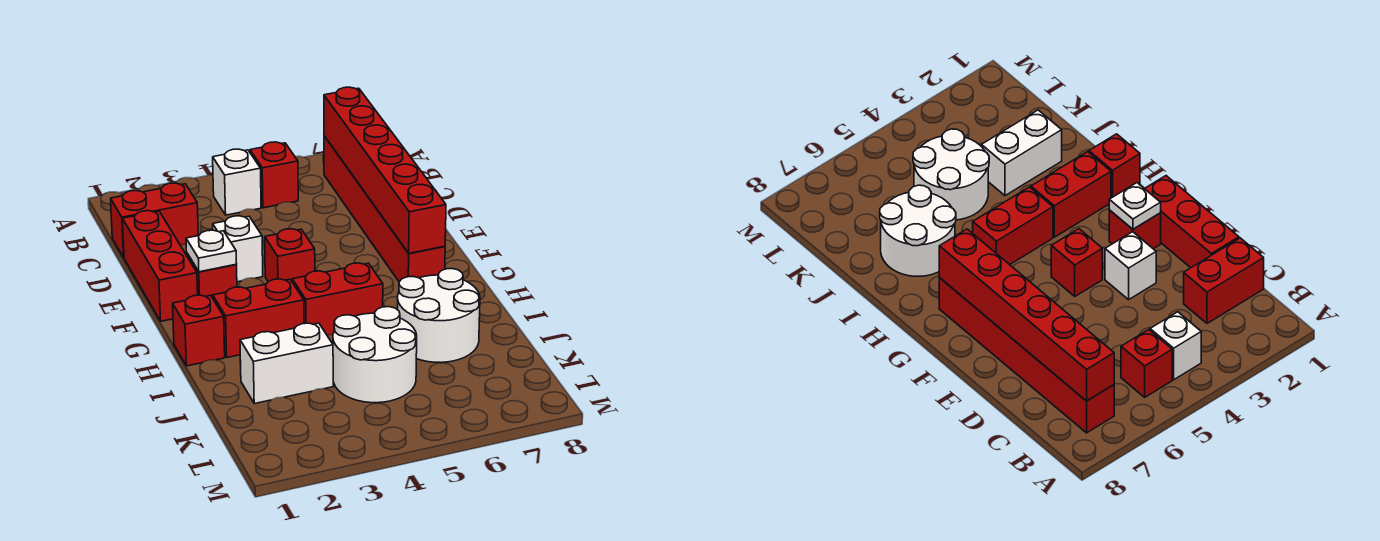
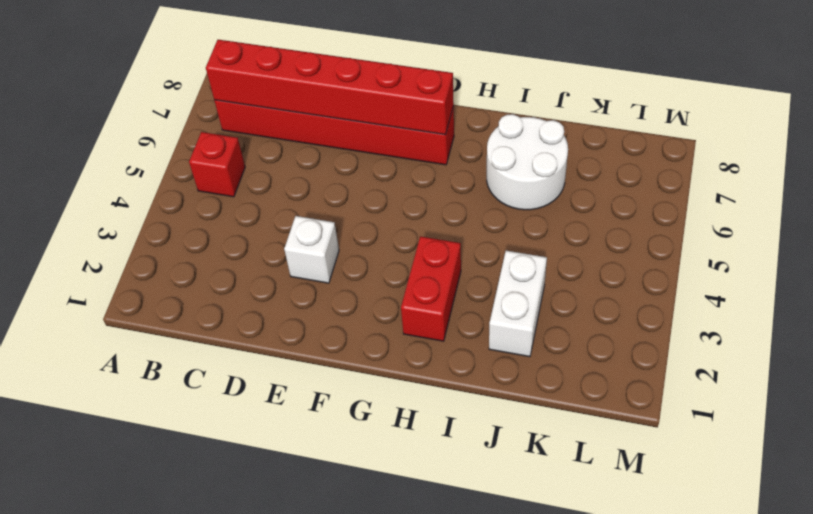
none -> white brick B4 level 1
none -> red brick C1:C2 level 1
none -> red brick D1:F1 level 1

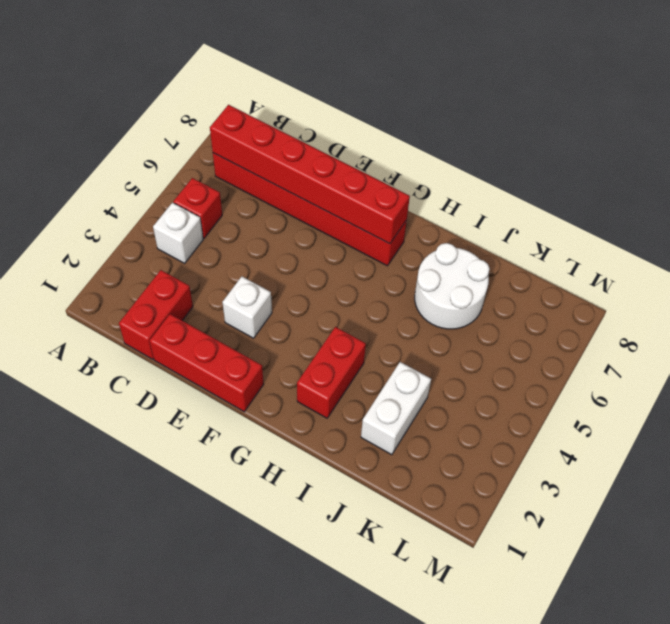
none -> red brick F2 level 1
none -> red brick F4 level 1
none -> red brick H1 level 1

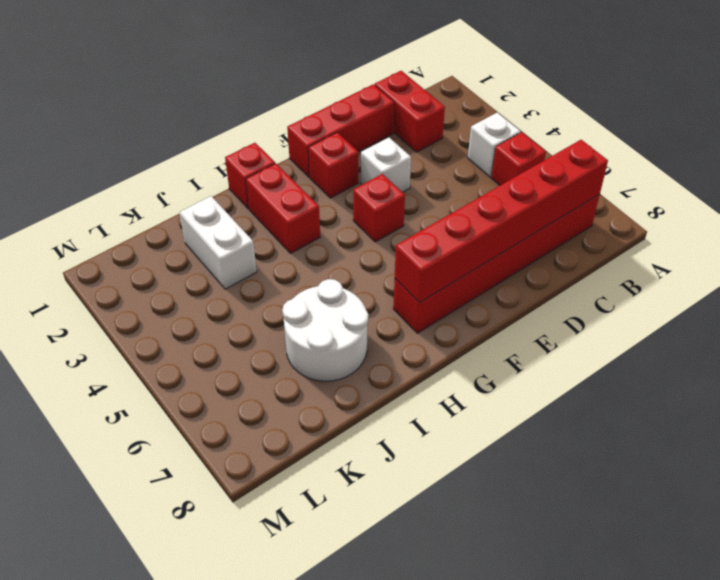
none -> red brick H4:H5 level 1
none -> white round brick J4:K5 level 1
none -> white plate F2 level 2

